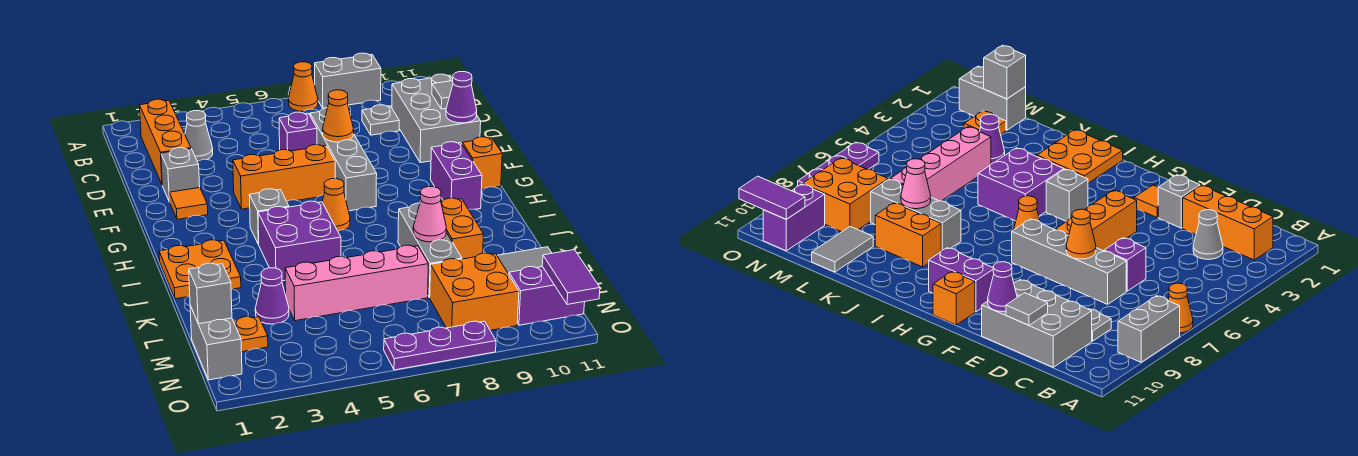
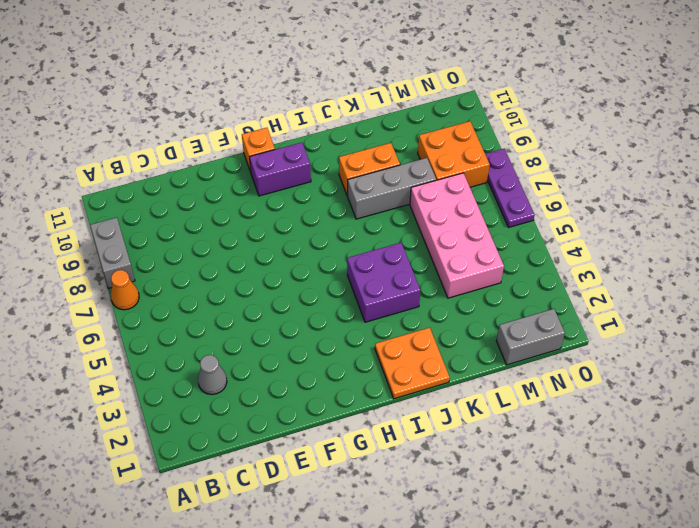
pink brick L4:M7 level 1 -> pink brick L4:L7 level 1
none -> orange brick B2:D2 level 1
none -> grey plate C9 level 1
none -> grey brick C10:E11 level 1
none -> purple brick D6 level 1

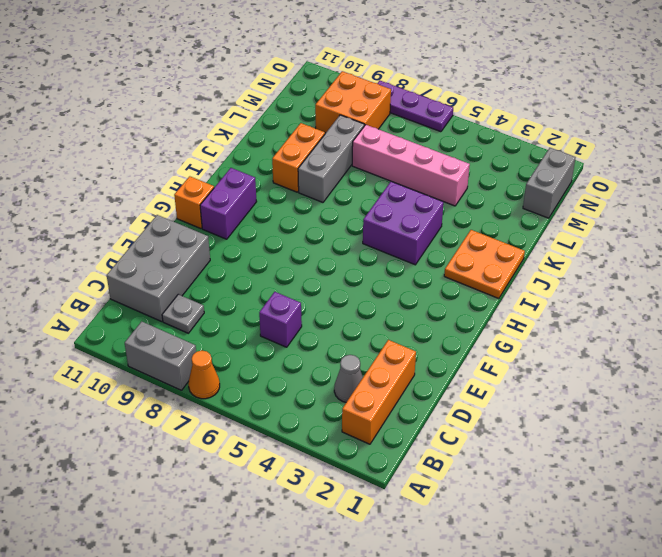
none -> grey brick D7:G7 level 1
none -> grey brick E2 level 1
none -> orange tile F2 level 1
none -> orange brick F4:F6 level 1

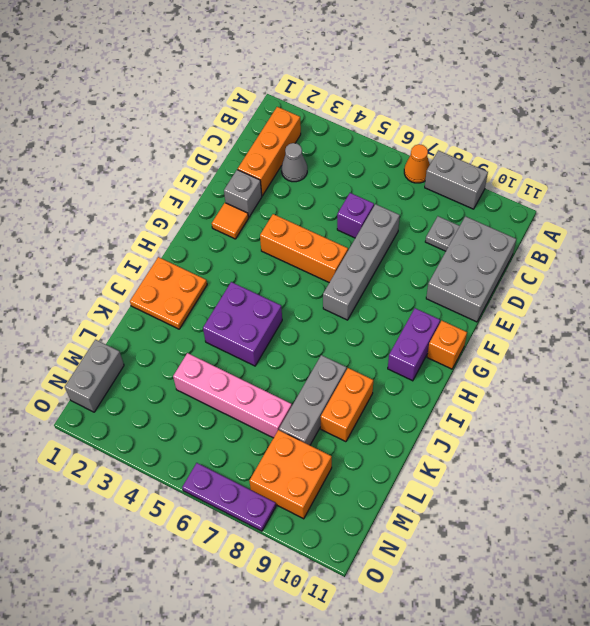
none -> grey brick H4 level 1
none -> orange cone H6 level 1
none -> purple cone L3 level 1
none -> grey tile L10:L11 level 1

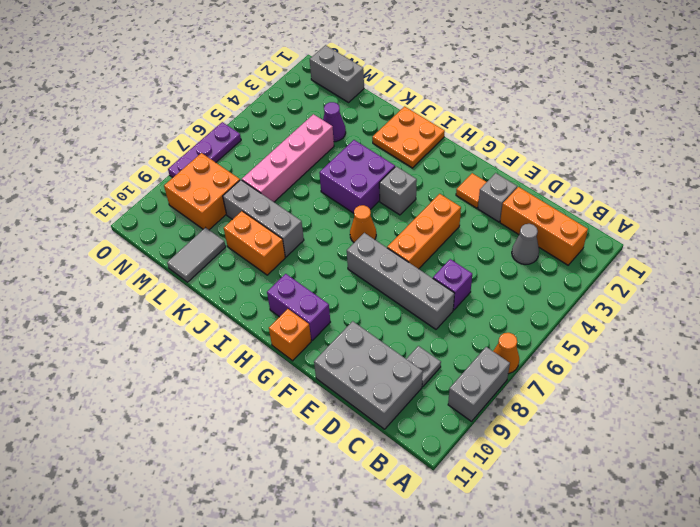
none -> orange plate M2 level 1
none -> purple brick N10:N11 level 1
none -> grey tile D11 level 2
none -> orange cone E7 level 2

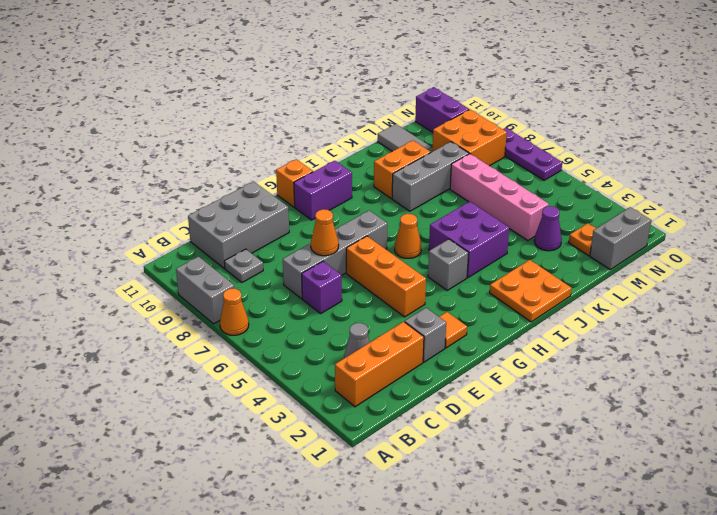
none -> grey tile D11 level 2
none -> purple cone E11 level 2
none -> pink cone K8 level 2
none -> grey brick M1 level 2

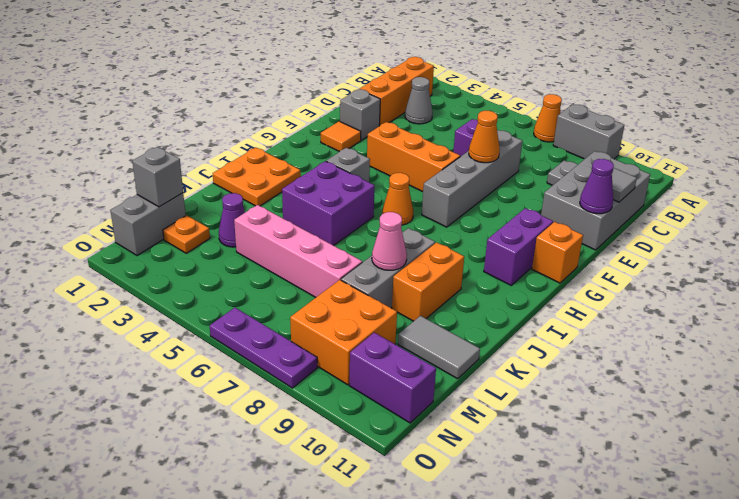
none -> purple tile N11:O11 level 2

